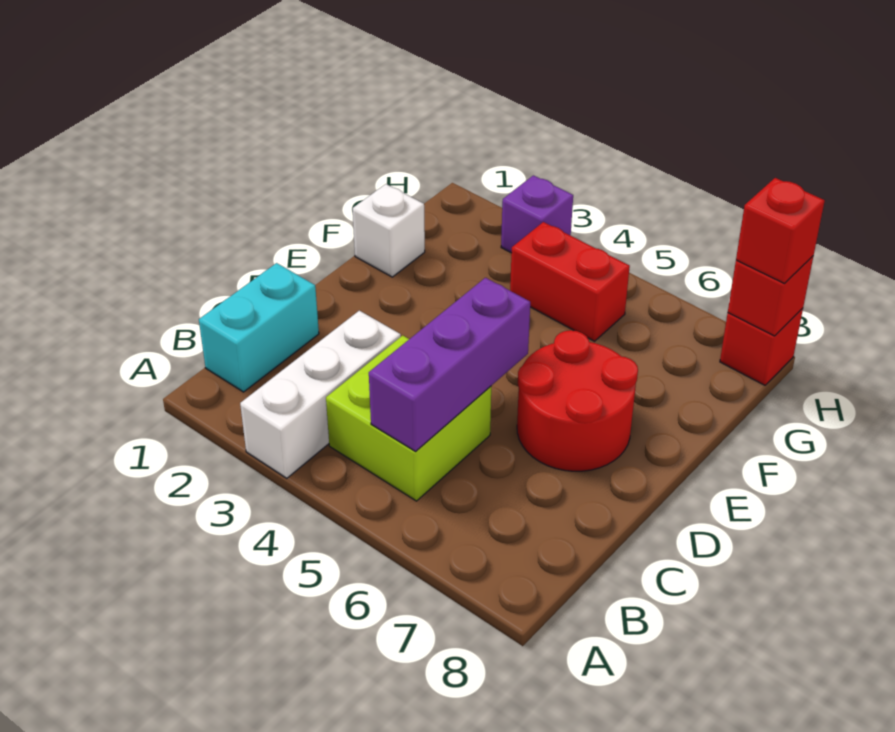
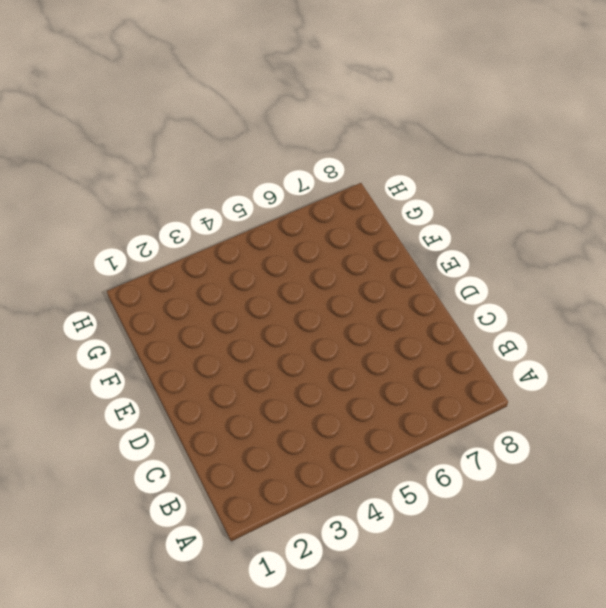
none -> white brick A3:C3 level 1
none -> cyan brick B1:C1 level 1

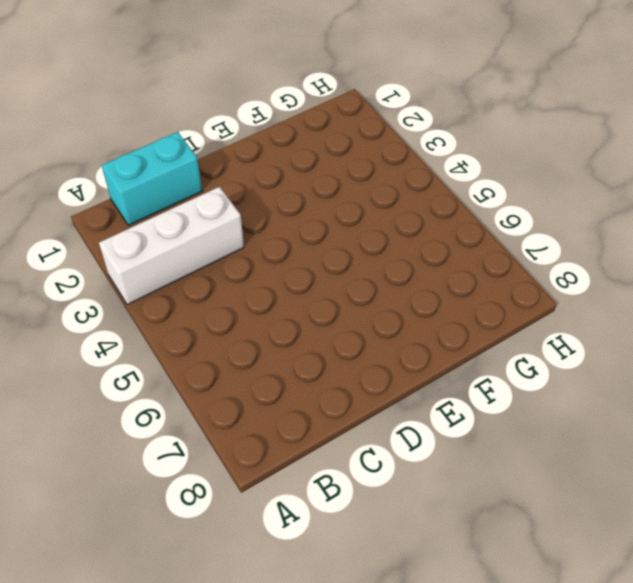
none -> lime brick B4:C5 level 1
none -> red round brick D6:E7 level 1

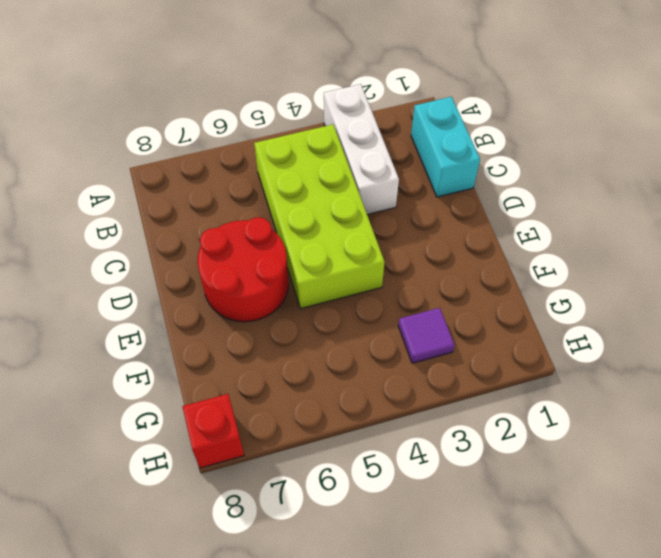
lime brick B4:E5 level 1 -> lime brick B4:C5 level 1
purple tile G3 level 1 -> none
none -> white brick F1 level 1
none -> red brick G4:G5 level 1

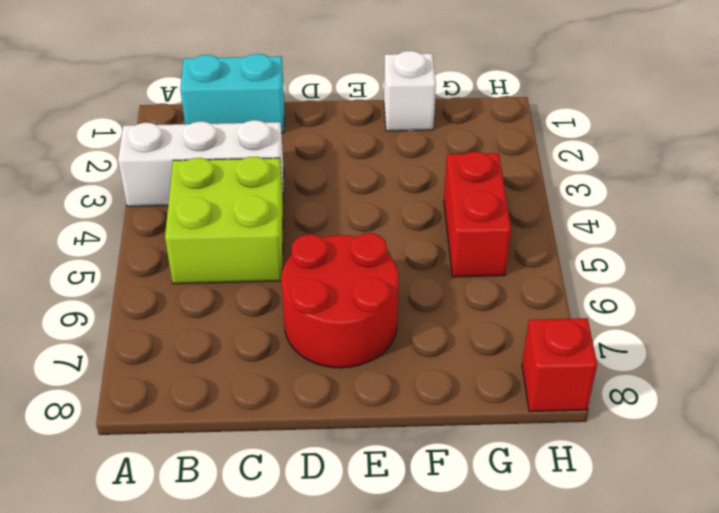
none -> purple brick H3 level 1
none -> purple brick B5:D5 level 2

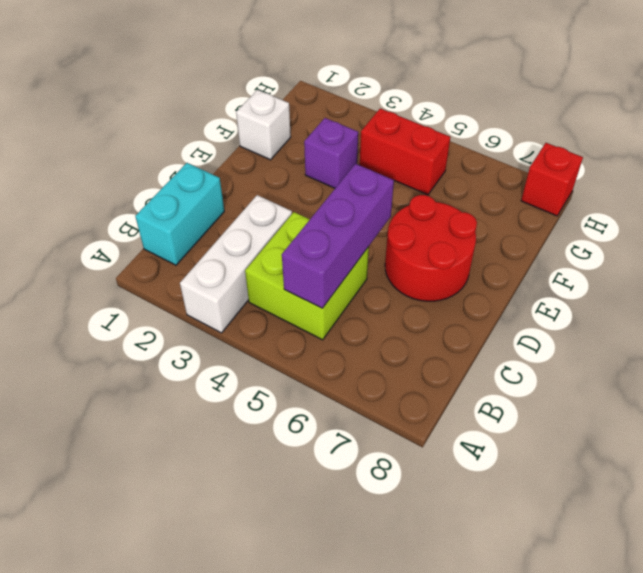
purple brick F3 level 1 -> purple brick H3 level 1
none -> red brick H8 level 2
none -> red brick H8 level 3

